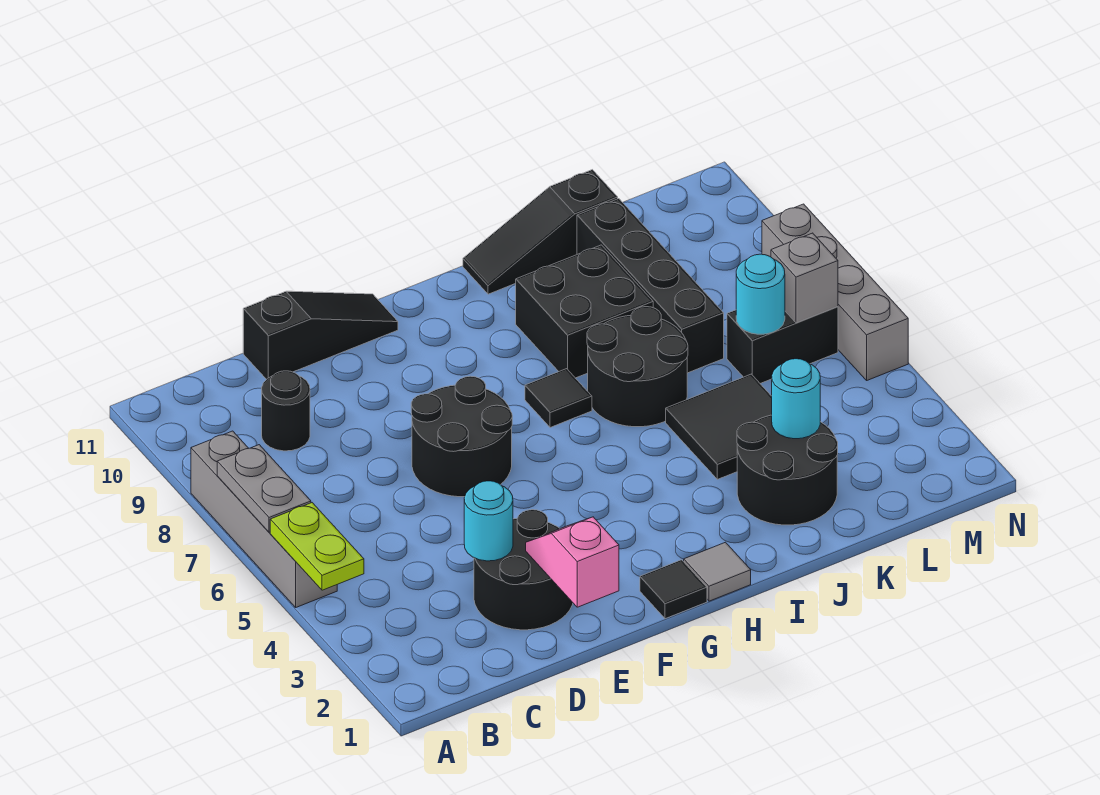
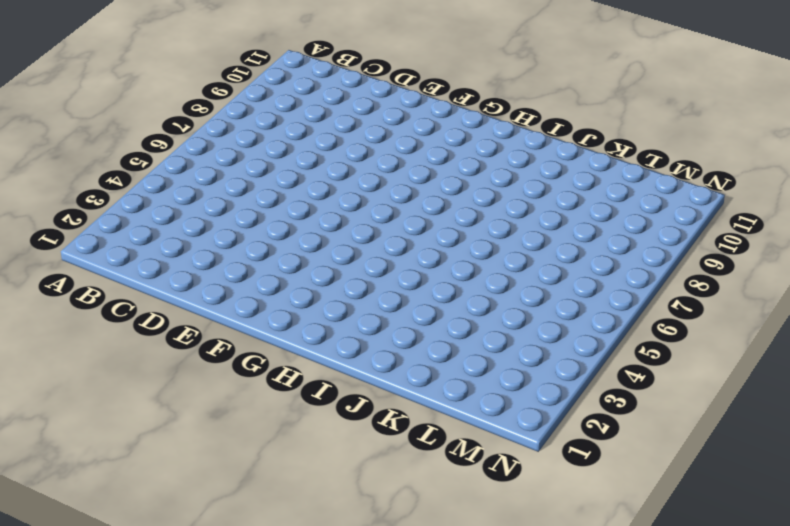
none -> grey brick A5:A8 level 1
none -> black round brick C9 level 1
none -> black round brick D2:E3 level 1

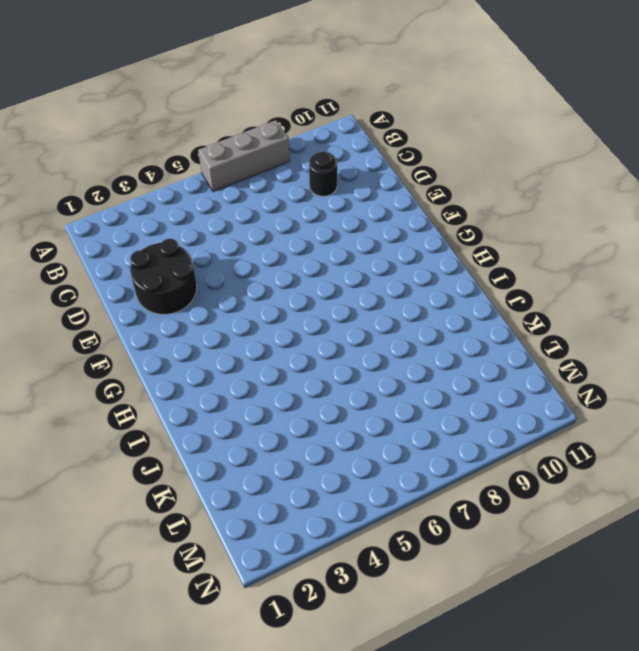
grey brick A6:A8 level 1 -> grey brick A5:A8 level 1
none -> black slope D11:F11 level 1 top D
none -> black round brick E6:F7 level 1
none -> black tile G1 level 1

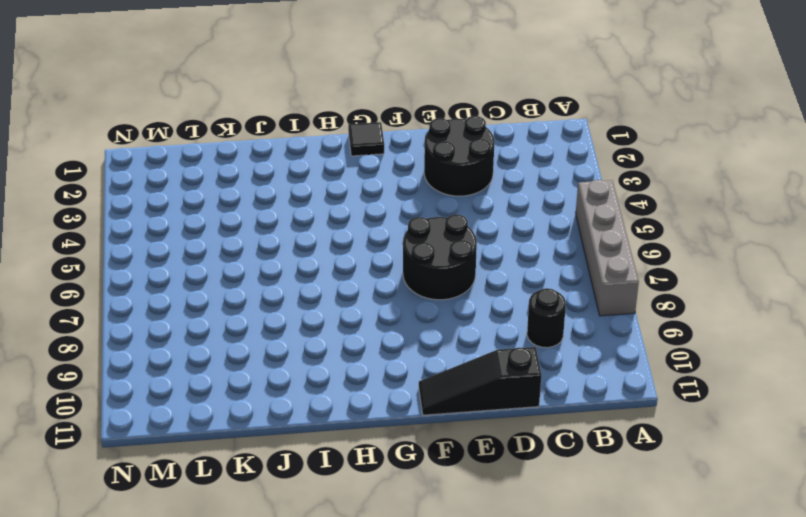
none -> grey tile H1 level 1
none -> black tile H7 level 1
none -> black round brick I6:J7 level 1

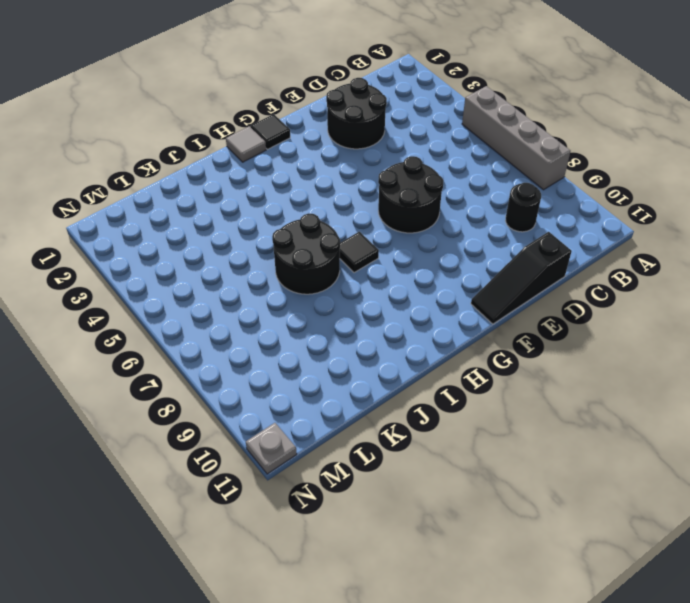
grey plate N11 level 1 -> none
none -> black brick I8:J9 level 1
none -> black slope I11:K11 level 1 top K
none -> black round brick J2:K3 level 1

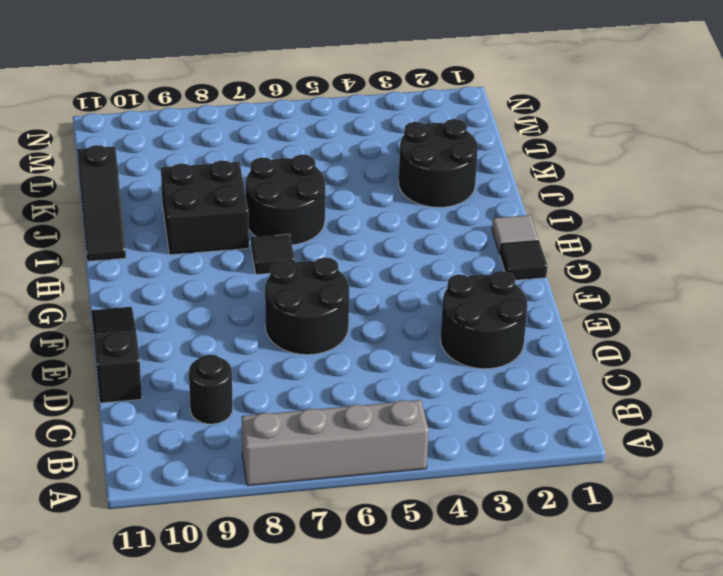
none -> black tile J4:K5 level 1
none -> black brick K7:K10 level 1
none -> black brick L6:M6 level 1

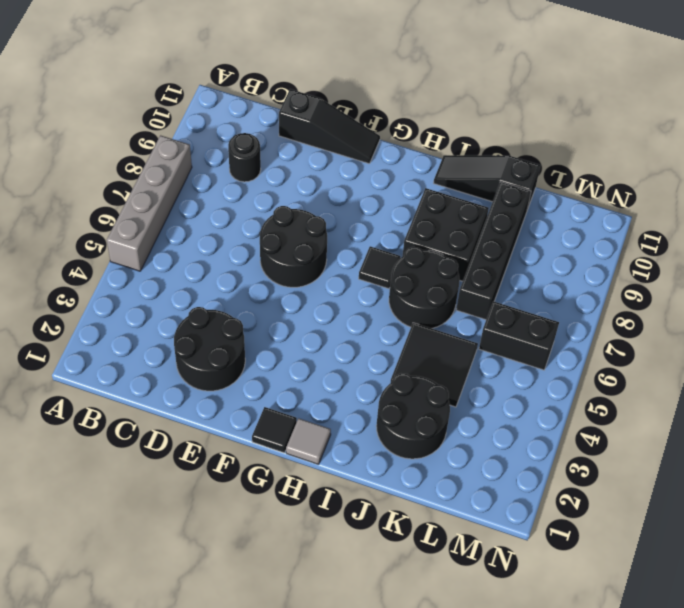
none -> grey brick N5:N8 level 1
none -> lime plate A4:A5 level 2
none -> grey plate A6:A7 level 2

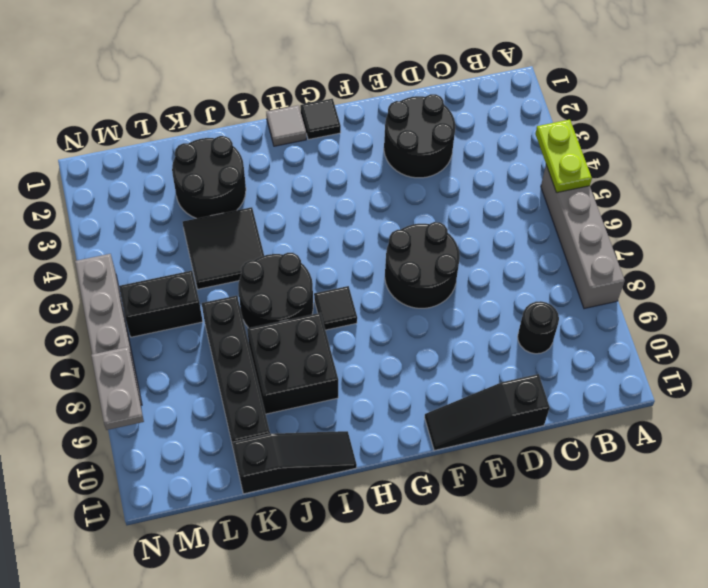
grey plate N8:N9 level 2 -> grey plate A6:A7 level 2
none -> cyan round brick D3 level 2
none -> pink slope E1:E2 level 2 top 1
none -> cyan round brick K3 level 2

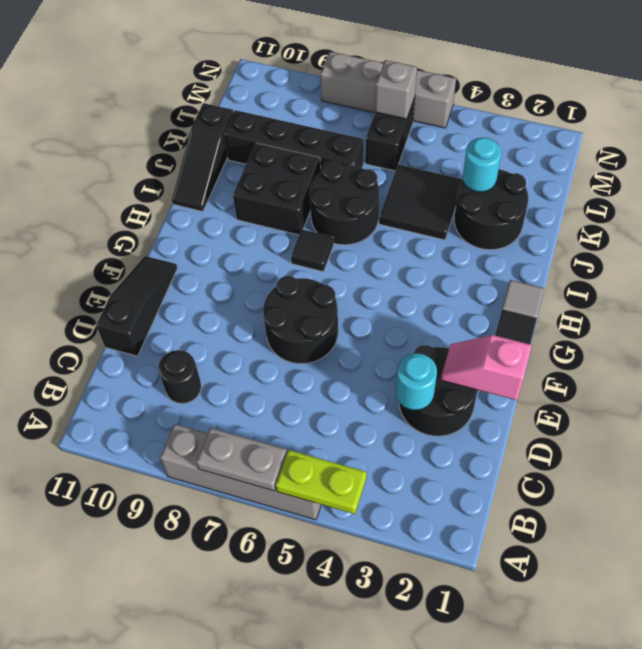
none -> cyan round brick L6 level 2

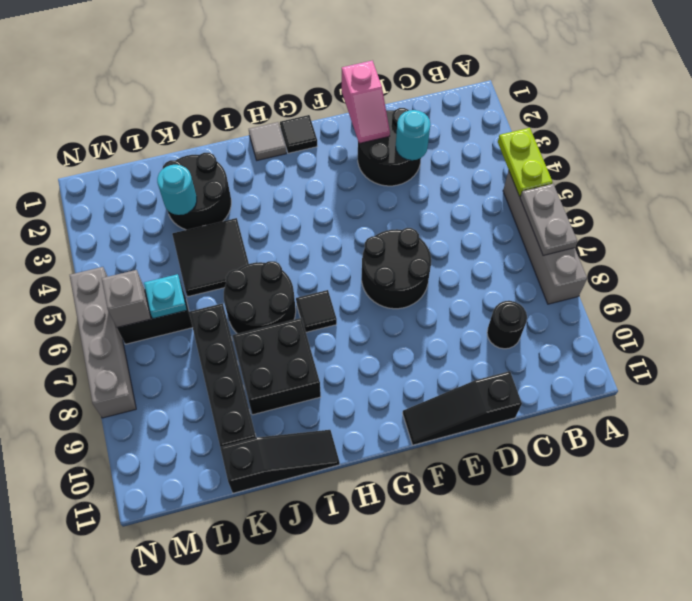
cyan plate L6 level 2 -> cyan round brick L6 level 2

